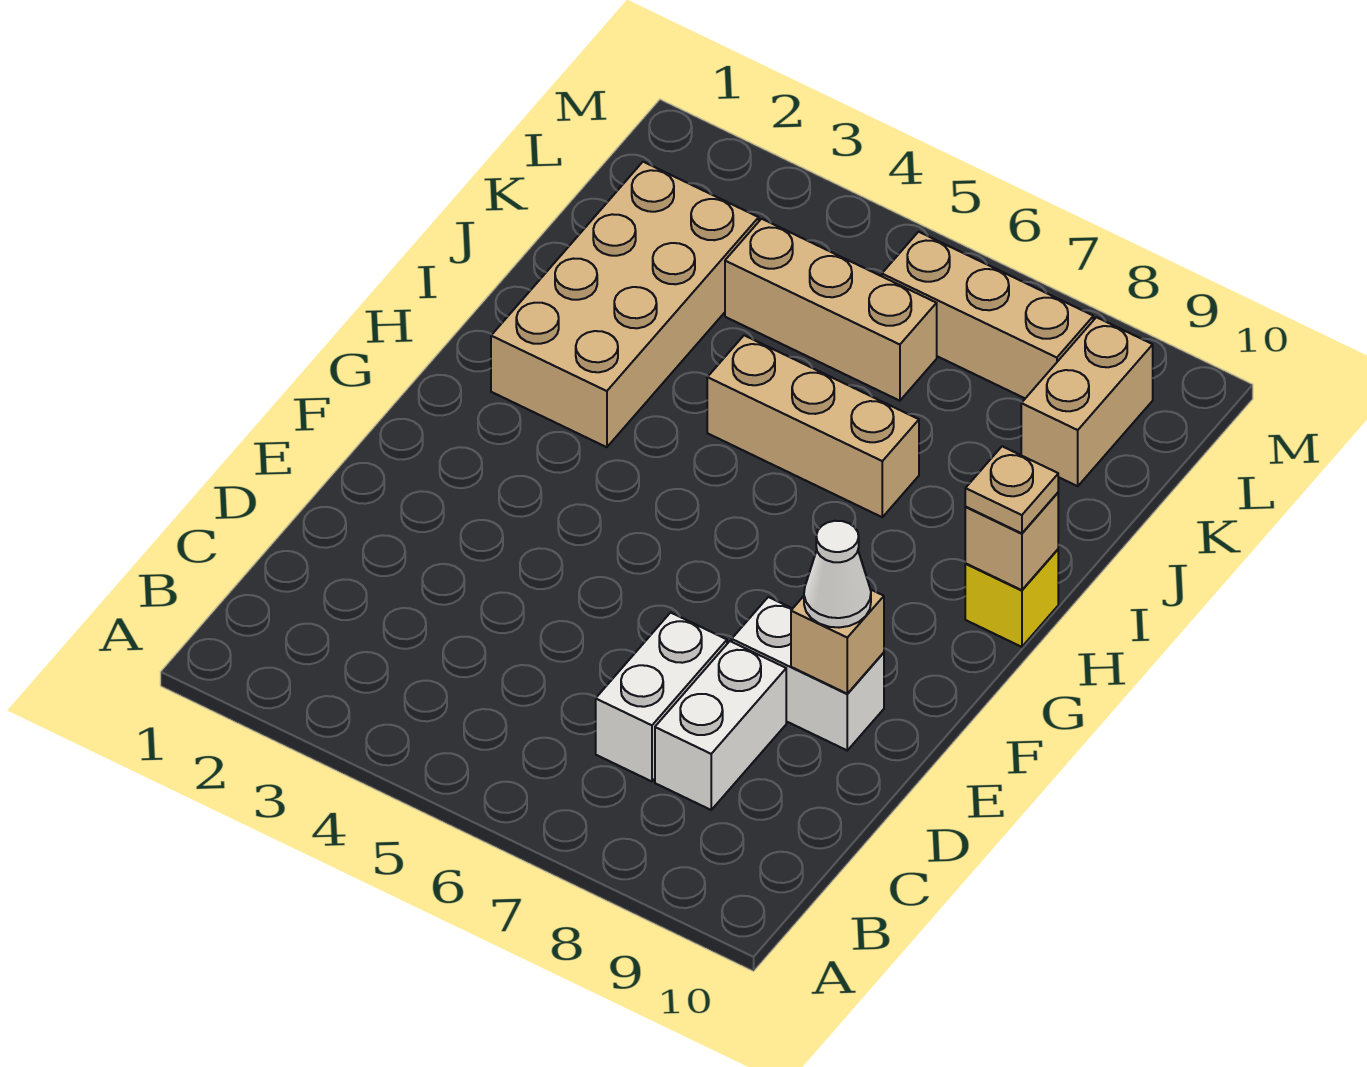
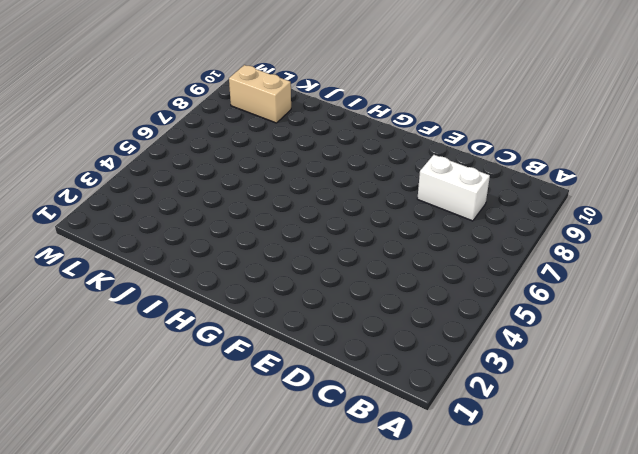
none -> white brick C7:D7 level 1
none -> white brick E8:E9 level 1
none -> tan brick H2:K3 level 1

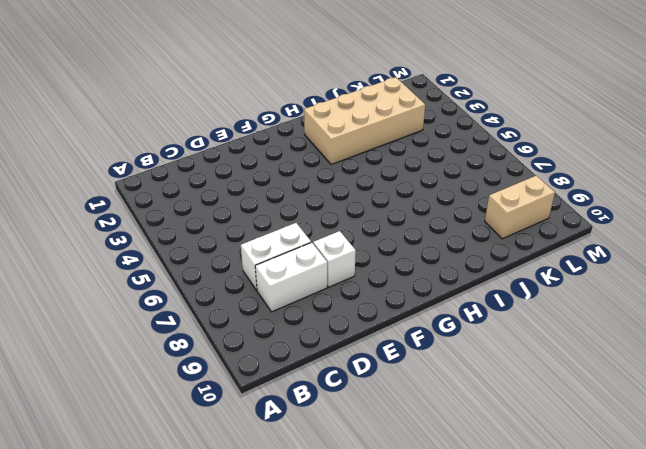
white brick E8 level 1 -> white brick E8:E9 level 1
none -> yellow brick H10 level 1
none -> tan brick I5:I7 level 1
none -> tan brick K4:K6 level 1

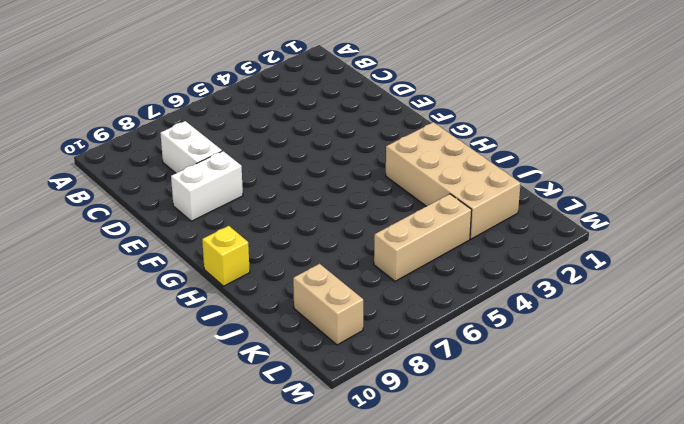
none -> white brick C7:D7 level 1
none -> tan brick I5:I7 level 1
none -> tan brick L6:L8 level 1

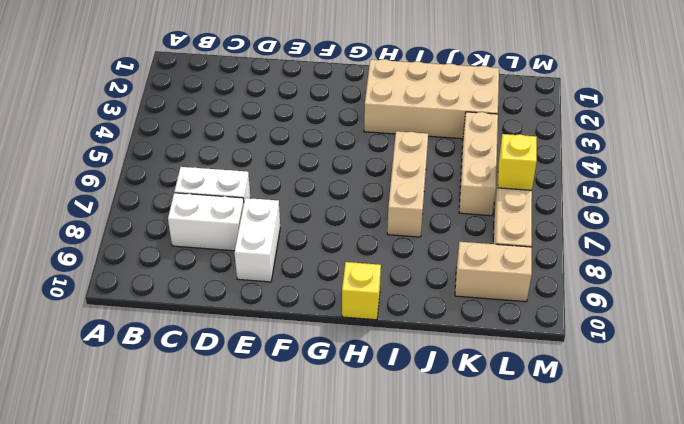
yellow brick L6 level 2 -> none
none -> tan brick E9 level 2
none -> tan brick H10 level 2
none -> white cone E9 level 3

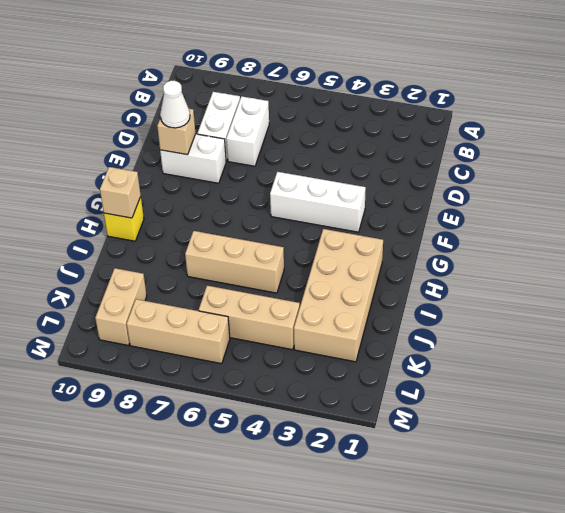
white brick F3:F5 level 1 -> none
none -> tan plate H10 level 3

